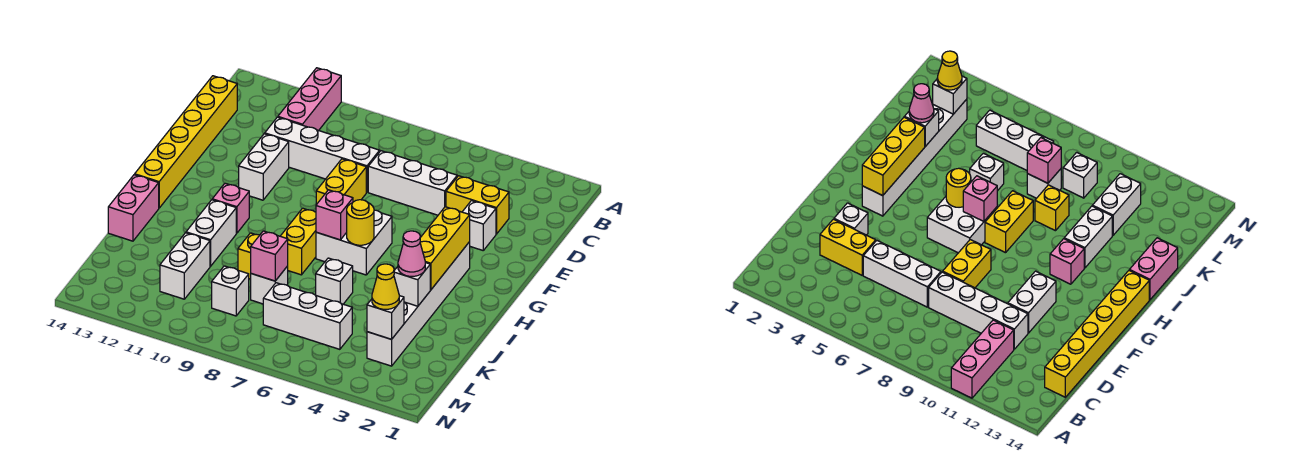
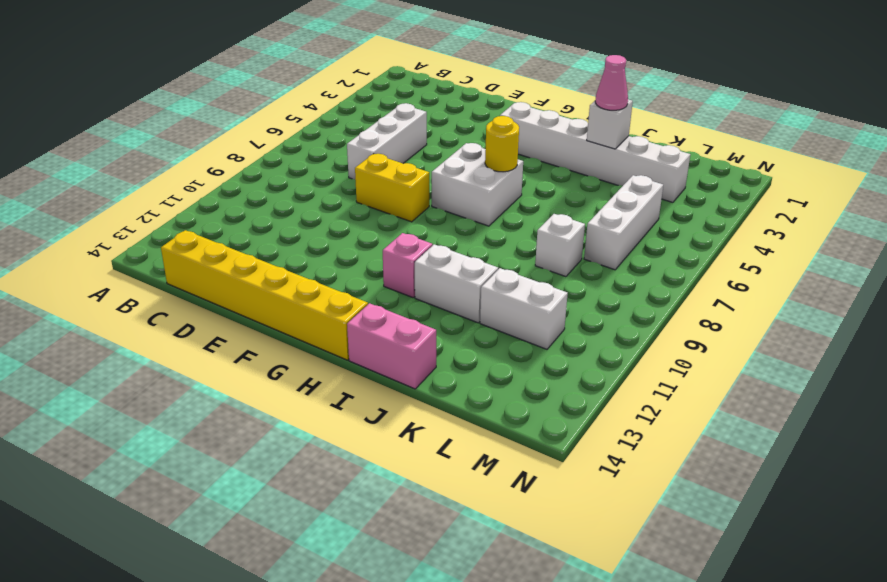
none -> pink brick A11:C11 level 1
none -> yellow brick D3:D4 level 1
none -> white brick D8:D11 level 1

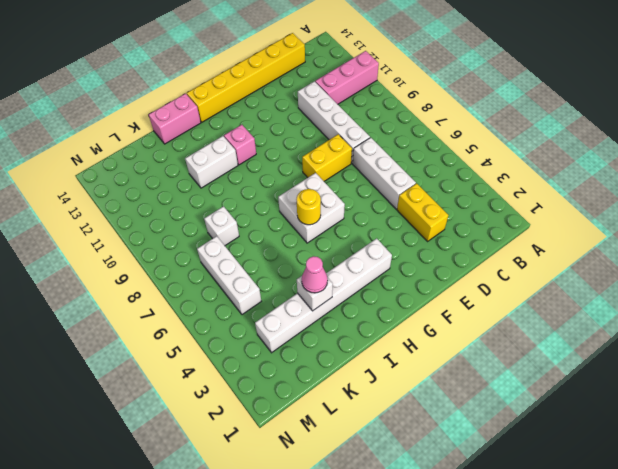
none -> white brick E3 level 1
none -> white brick E11:F11 level 1
none -> yellow brick H8:I8 level 1

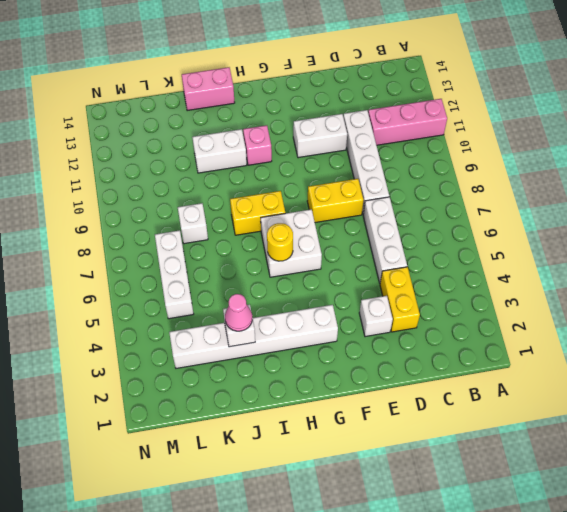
none -> yellow brick C14:H14 level 1
none -> white brick J6 level 1
none -> yellow brick J9 level 1

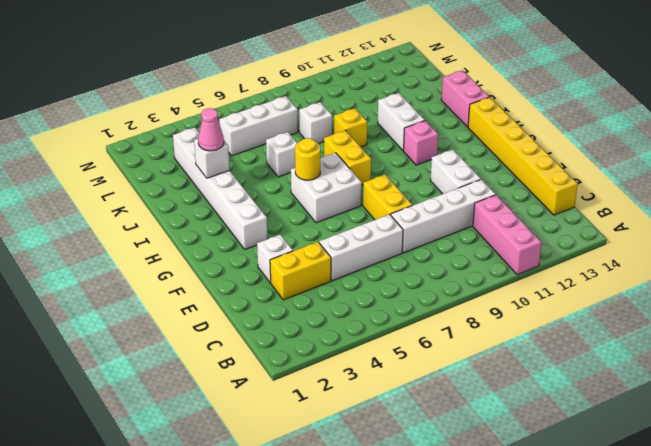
none -> white brick K11:L11 level 1
none -> white brick L9 level 1
none -> yellow brick G3:I3 level 2

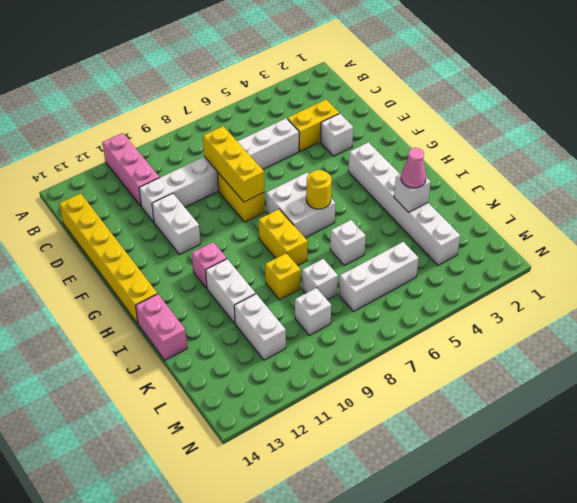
yellow brick D8:F8 level 2 -> yellow brick G3:I3 level 2
none -> pink brick H7 level 2
none -> pink brick K8 level 2
none -> white brick L3 level 2

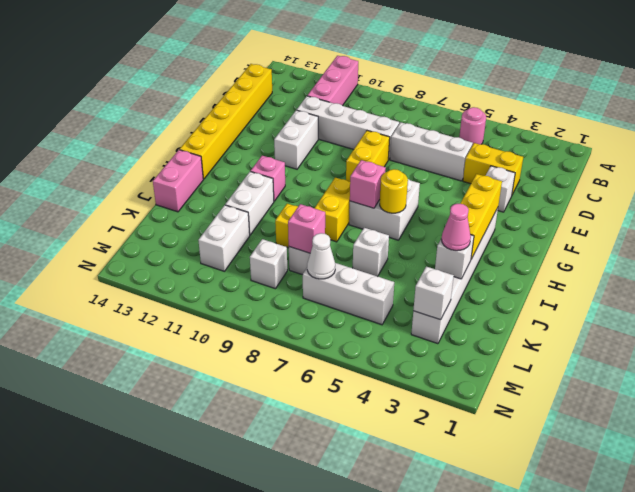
pink round brick B5 level 1 -> none
white cone L7 level 2 -> none
none -> yellow cone L3 level 3

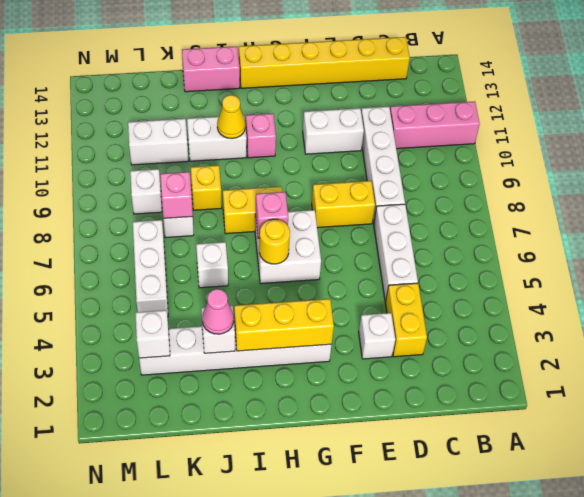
yellow cone I11 level 2 -> yellow cone L3 level 3

